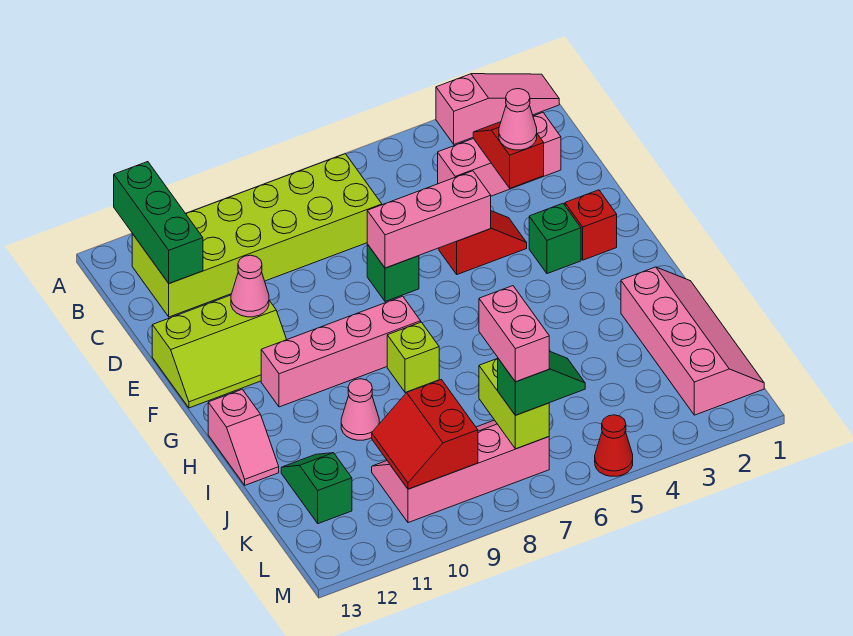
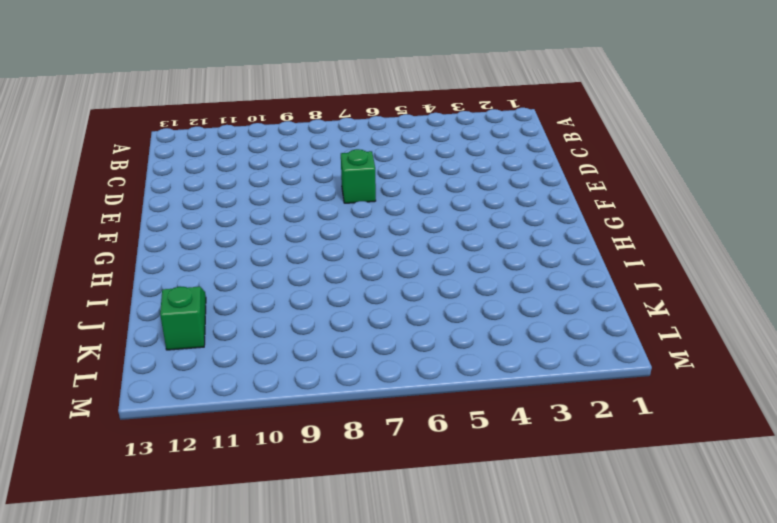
none -> pink slope A1:A3 level 1 top 3
none -> lime brick B7:C12 level 1
none -> pink brick C2:C4 level 1

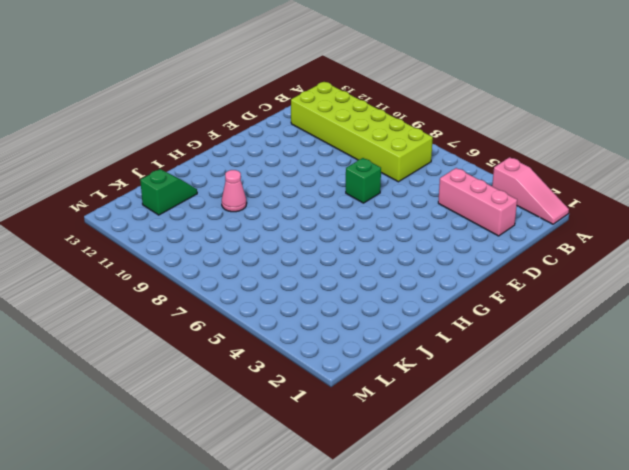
none -> red slope E4:E5 level 1 top 5
none -> lime slope E11:F13 level 1 top E
none -> red brick F2 level 1

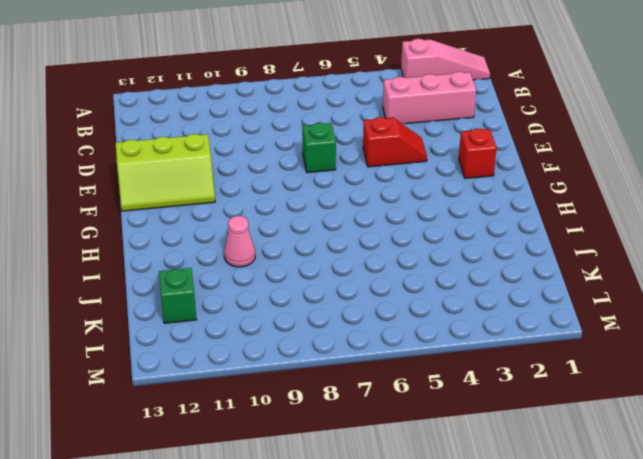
none -> lime brick B7:C12 level 1
none -> green brick F3 level 1
none -> pink brick G8:G11 level 1

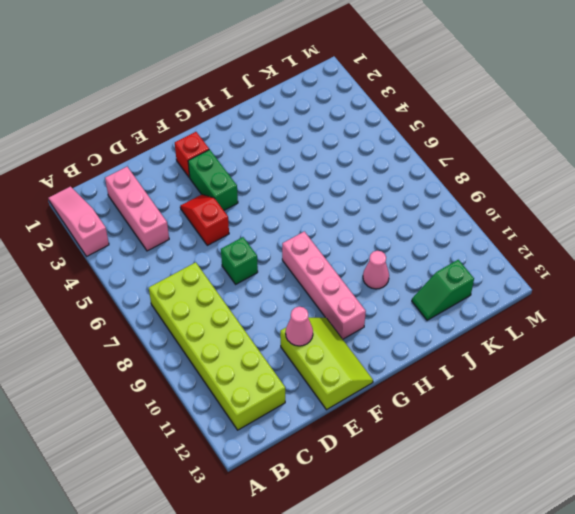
green brick F3:F4 level 1 -> green brick F3 level 1
none -> lime brick H8 level 1
none -> pink slope H13:I13 level 1 top H
none -> pink slope I1:L2 level 1 top 2

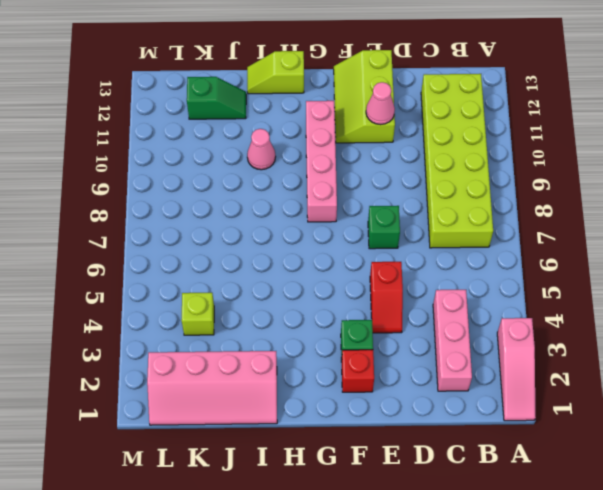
lime slope H13:I13 level 1 top H -> pink slope H13:I13 level 1 top H
lime brick K4 level 1 -> lime brick H8 level 1
none -> pink slope K7:L10 level 1 top L
none -> red cone M5 level 1
none -> green brick A12:C12 level 2

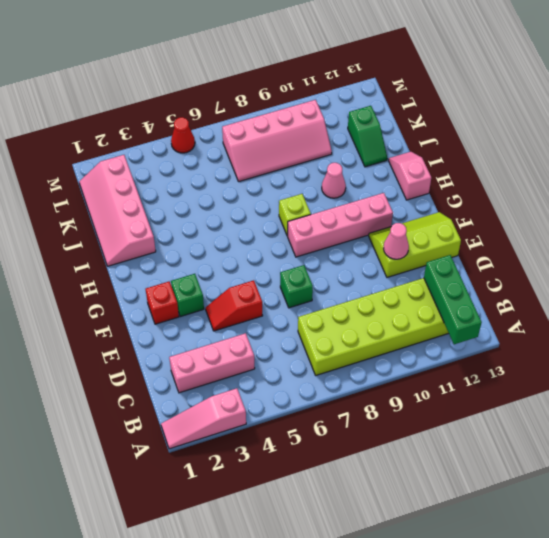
none -> red slope C3:D3 level 2 top D
none -> pink brick E5:E7 level 2
none -> lime brick K7:L7 level 2

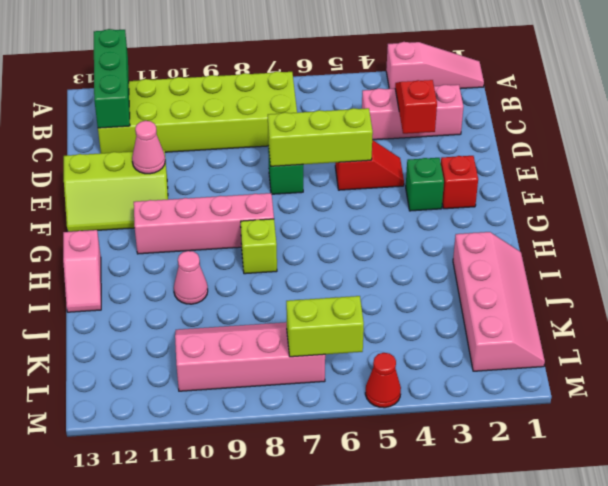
lime brick E5:E7 level 2 -> pink brick E5:E7 level 2
lime brick L6:L7 level 2 -> lime brick K7:L7 level 2
none -> green slope J12:K12 level 1 top K
none -> red slope K9:L10 level 2 top 9
none -> pink cone D3 level 3

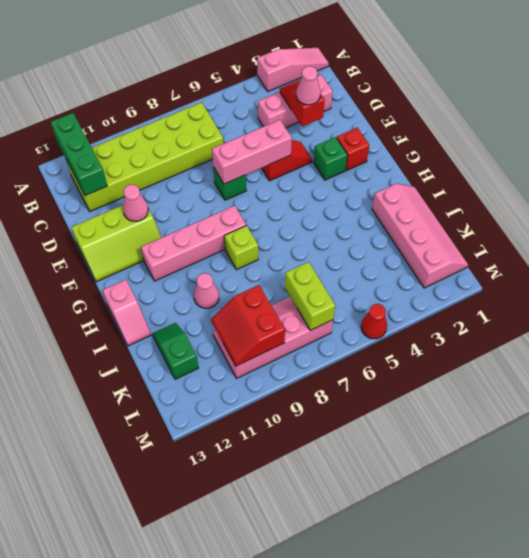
none -> green slope L6:L7 level 3 top 7
none -> pink brick K7:L7 level 4

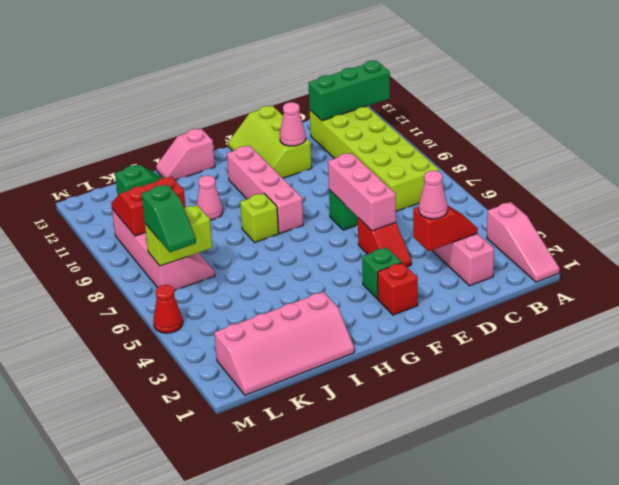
none -> pink brick K7:L7 level 4

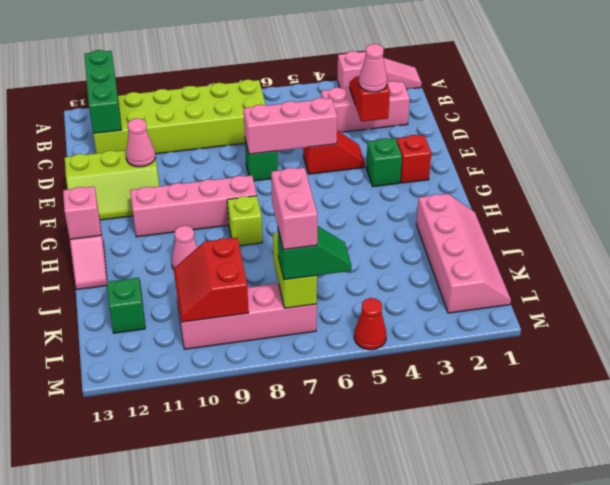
pink brick H13 level 2 -> none

